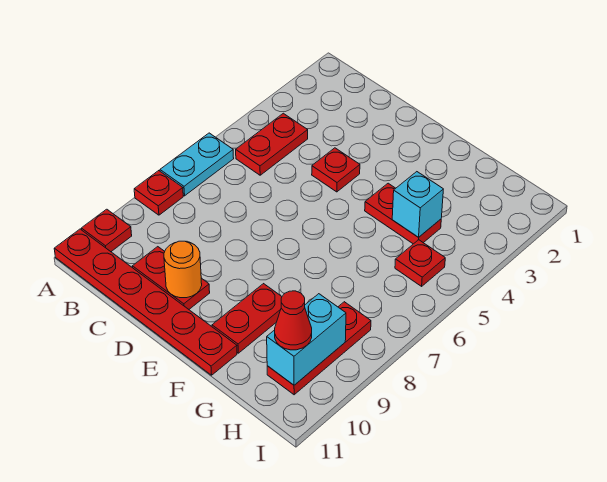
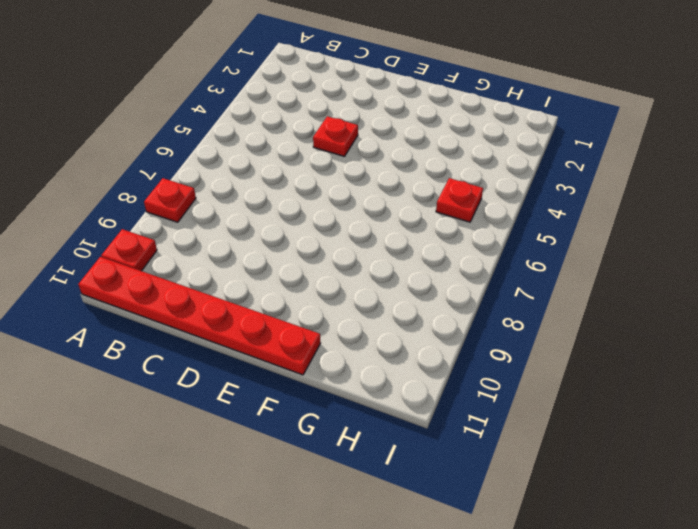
none -> cyan plate A6:A7 level 1
none -> red plate B4:B5 level 1
none -> red plate C10:D10 level 1

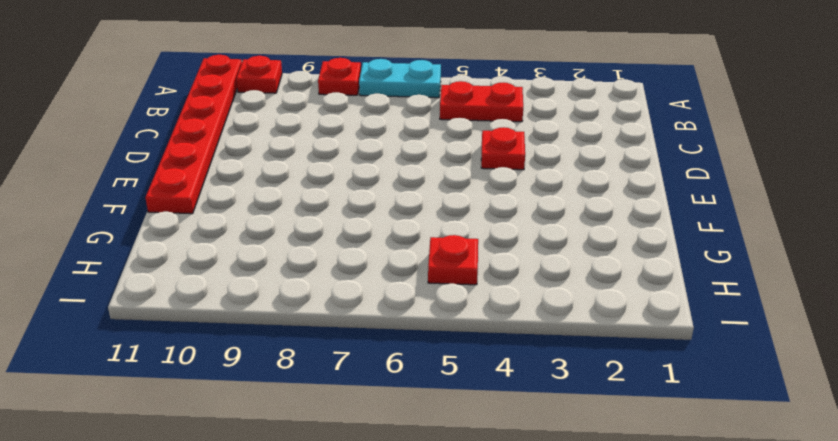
none -> red plate C10:D10 level 1
none -> red plate F4:G4 level 1
none -> red plate F9:F10 level 1

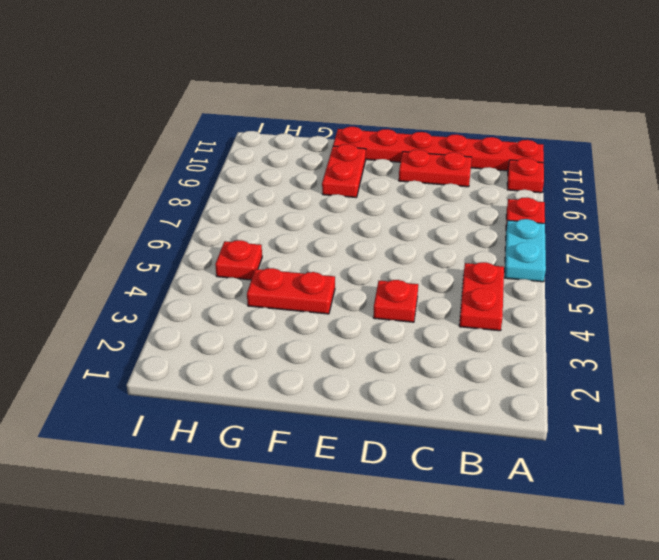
none -> red plate H8:H10 level 1
none -> orange round brick D10 level 2
none -> cyan brick G4 level 2

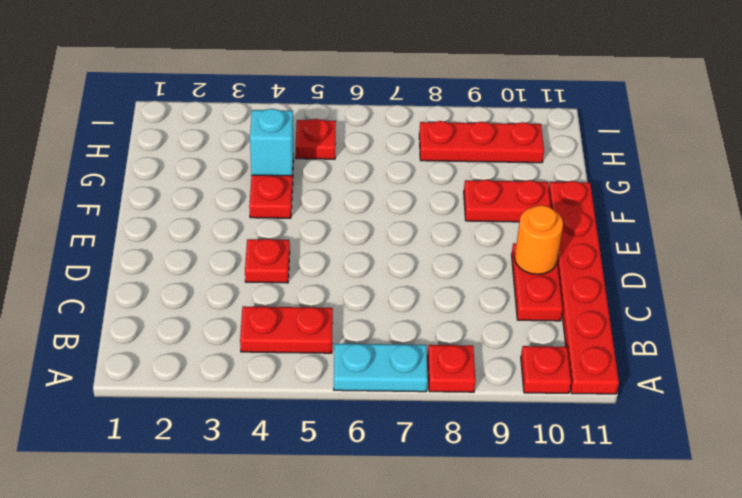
none -> cyan brick H9:H10 level 2
none -> red cone H10 level 3

